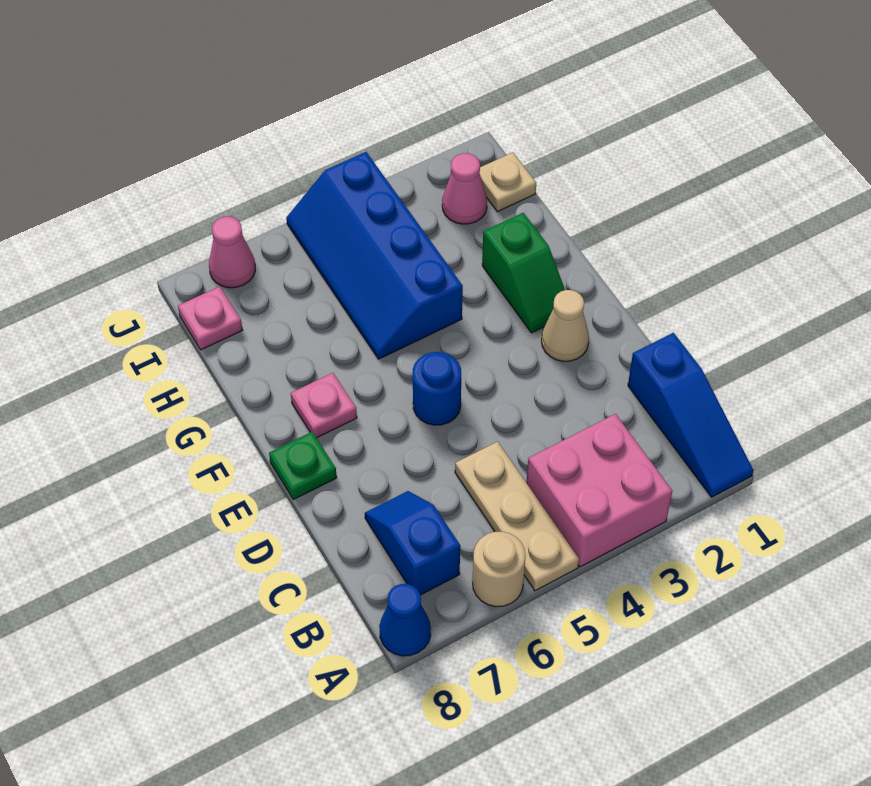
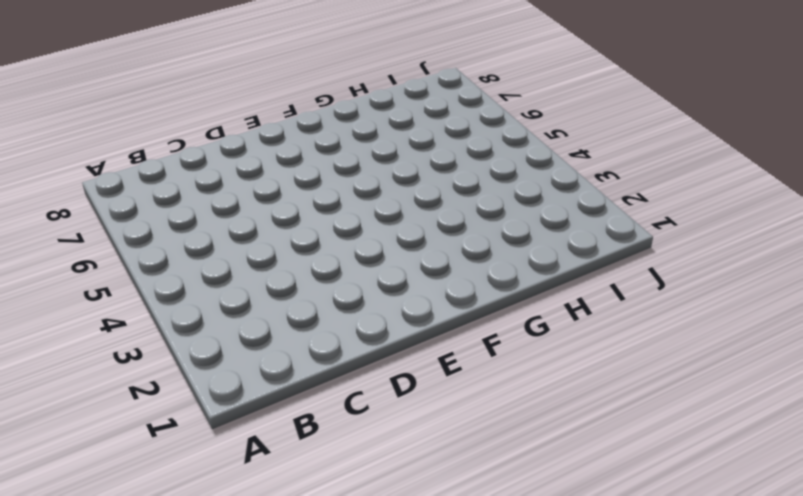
none -> blue slope A1:C1 level 1 top C
none -> pink brick A3:B4 level 1
none -> tan plate A5:C5 level 1

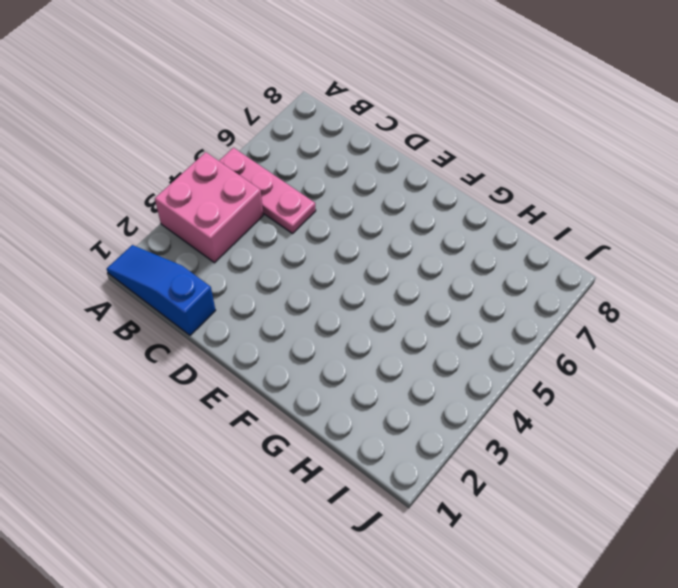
pink plate A5:C5 level 1 -> tan plate A5:C5 level 1
none -> tan round brick A6 level 1
none -> blue cone A8 level 1
none -> blue slope B7:C7 level 1 top B

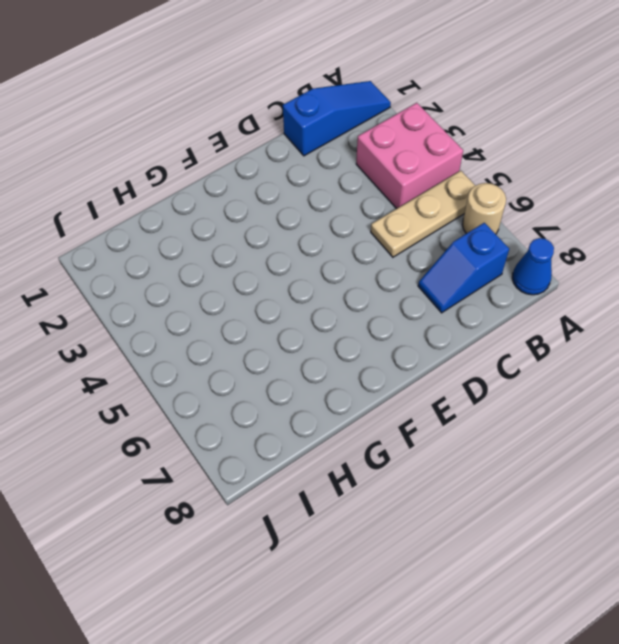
none -> tan cone E2 level 1
none -> blue round brick E5 level 1
none -> green plate E8 level 1

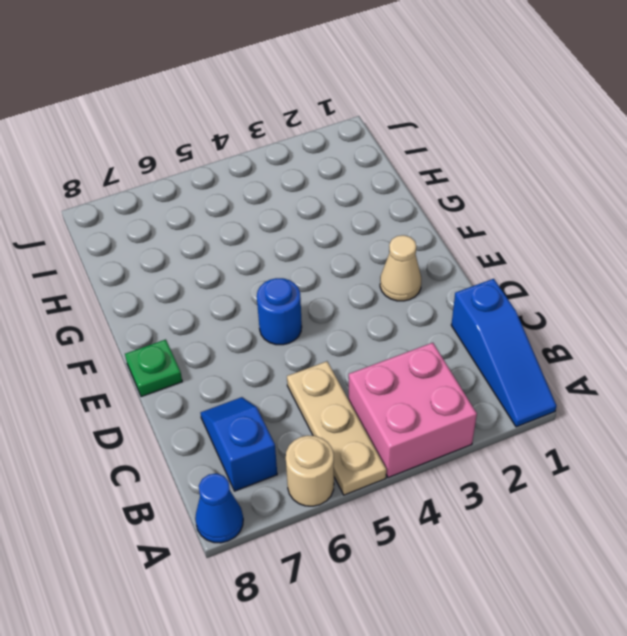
none -> green slope F2:G2 level 1 top G
none -> pink plate F7 level 1
none -> blue slope G4:J5 level 1 top 4

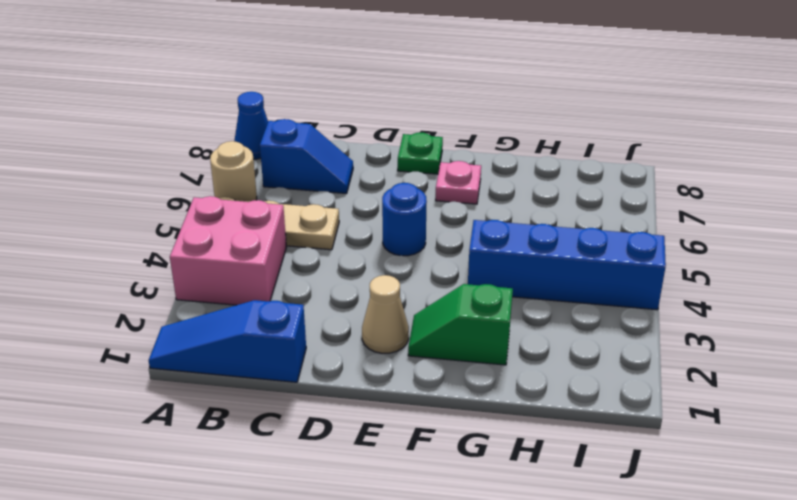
none -> tan plate I1 level 1
none -> pink cone I2 level 1
none -> pink plate I8 level 1

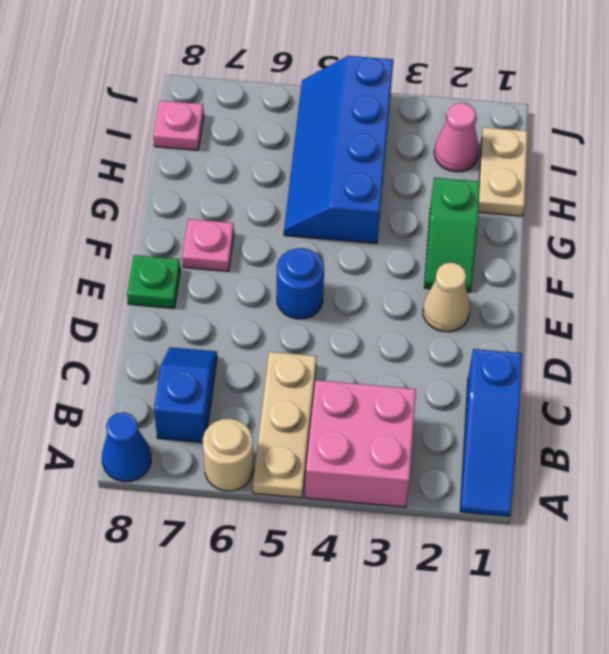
tan plate H1:I1 level 1 -> tan plate I1 level 1
none -> pink cone J7 level 1

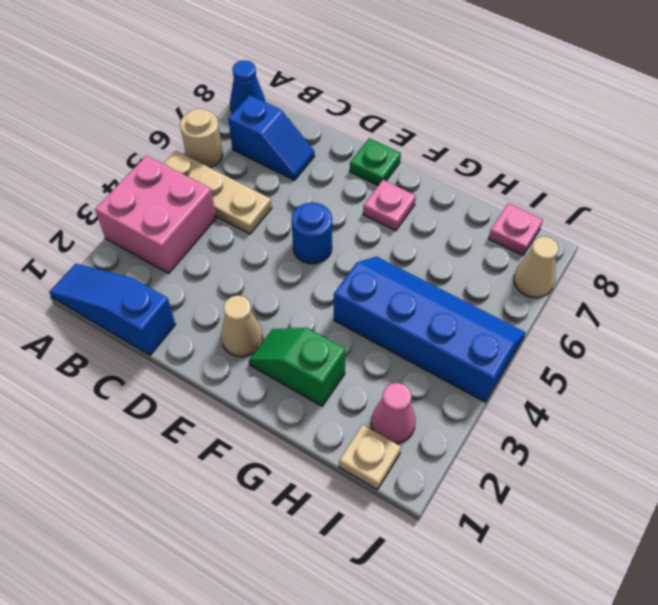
tan cone J7 level 1 -> pink cone J7 level 1

